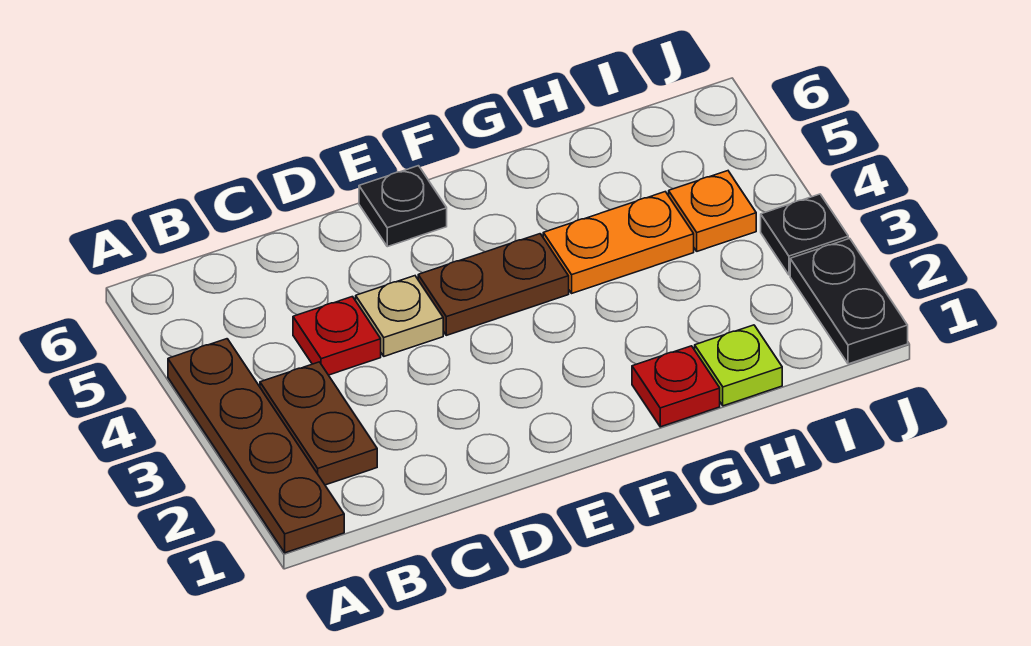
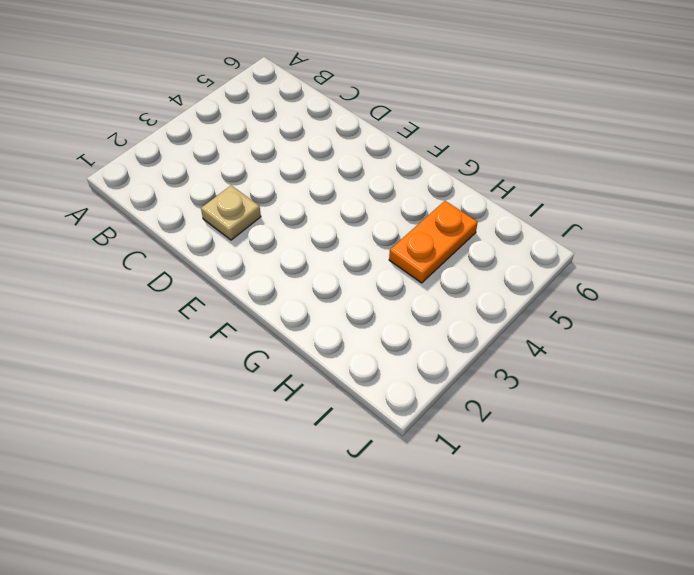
tan plate D2 level 1 -> tan plate D4 level 1
orange plate H4:H5 level 1 -> orange plate G4:H4 level 1
none -> brown plate A1:A4 level 1
none -> brown plate B2:B3 level 1
none -> red plate C4 level 1

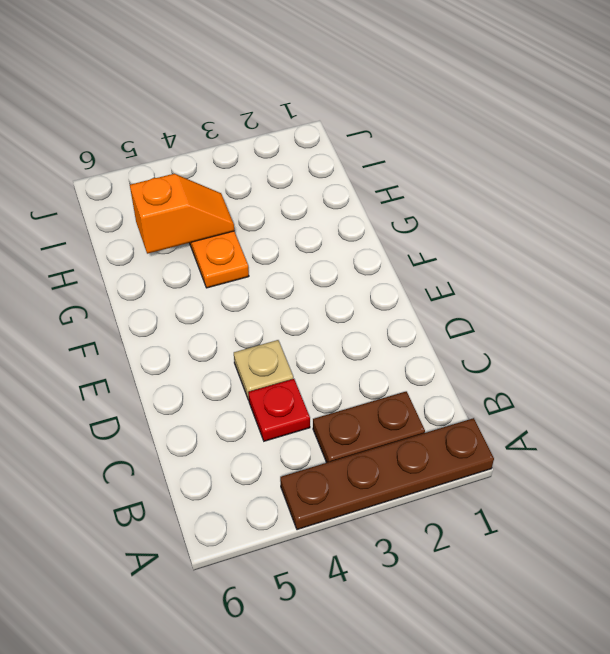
orange slope H4:H5 level 2 top 5 -> none
none -> brown plate E4:F4 level 1
none -> black plate E6 level 1
none -> red plate G1 level 1

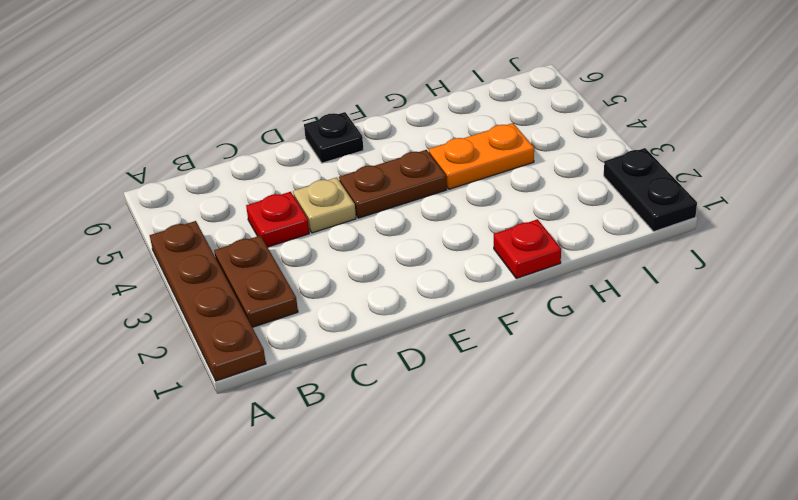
none -> lime plate H1 level 1
none -> orange plate I4 level 1
none -> black plate J3 level 1

